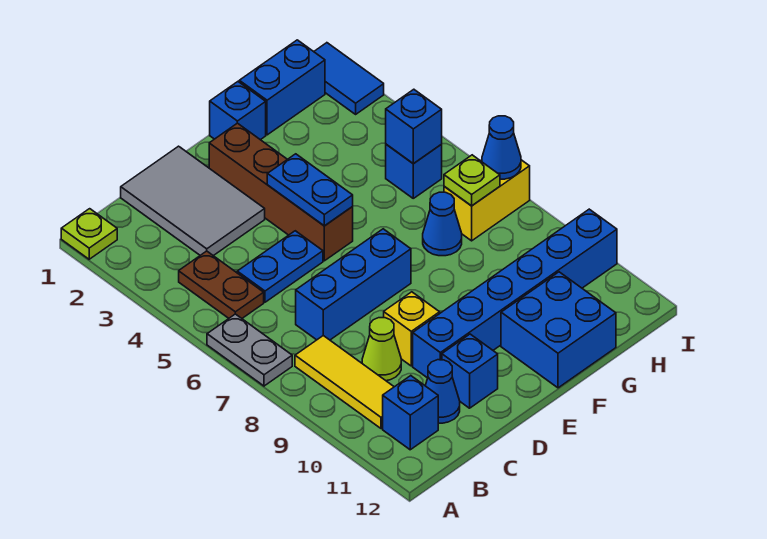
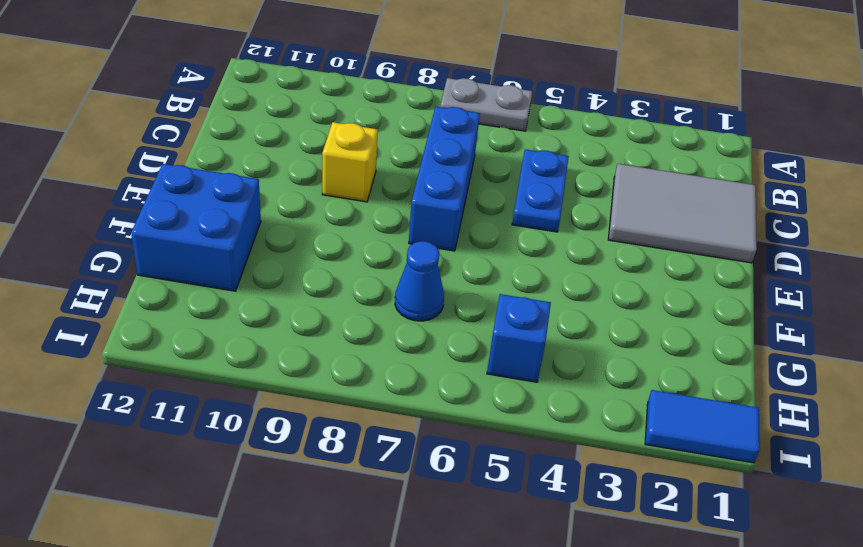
none -> lime plate A1 level 1
none -> brown plate B4:B5 level 1
none -> yellow tile B8:B10 level 1

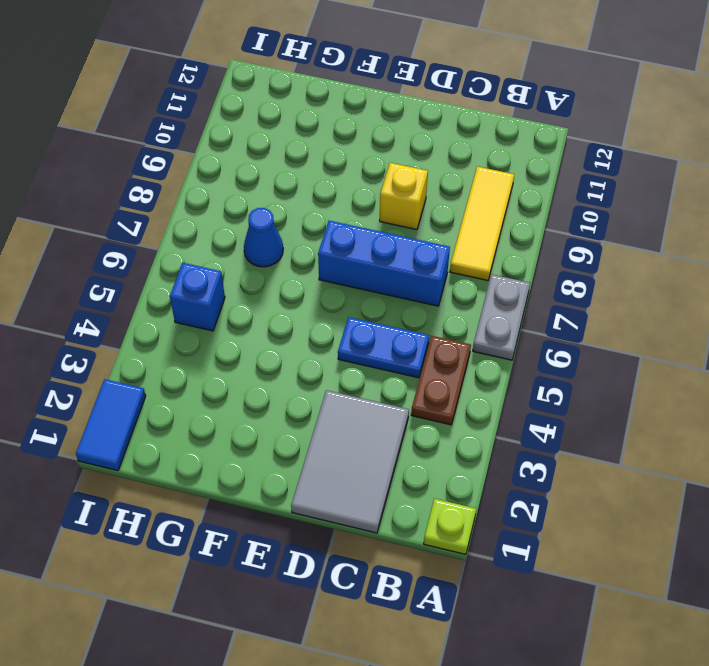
none -> blue brick B11 level 1
none -> lime cone C9 level 1
none -> blue cone C11 level 1

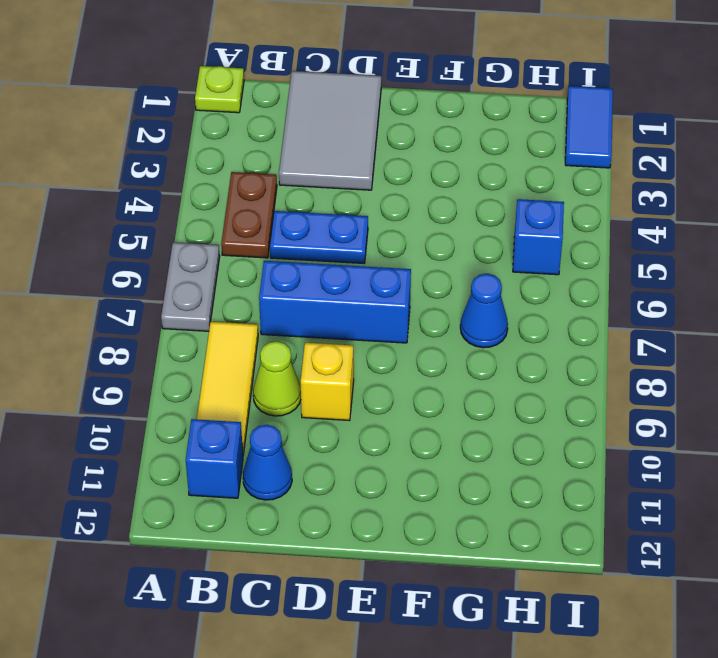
none -> blue brick D10:I10 level 1
none -> blue brick D11 level 1
none -> brown brick E2:E5 level 1

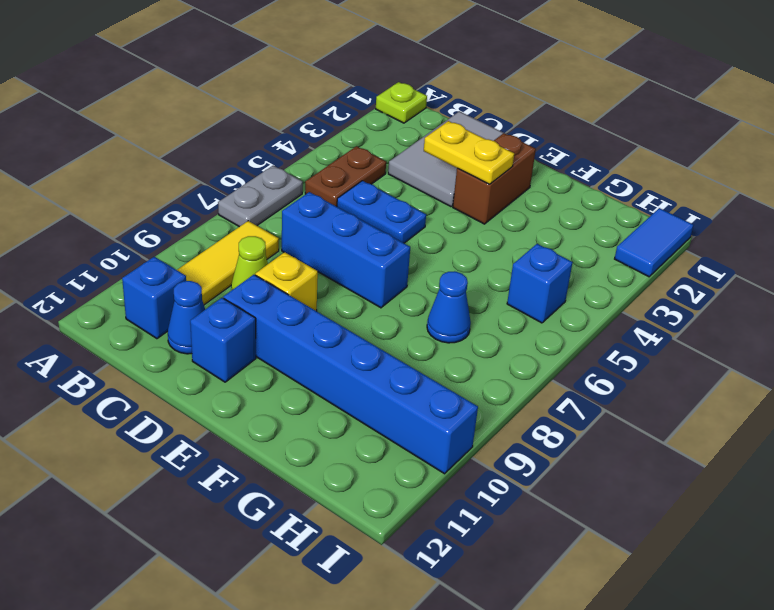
yellow plate D3:E3 level 2 -> none
brown brick E2:E3 level 1 -> brown brick E2:E5 level 1
none -> blue brick F1 level 1
none -> blue brick F11:G12 level 1
none -> blue brick G1:H1 level 1

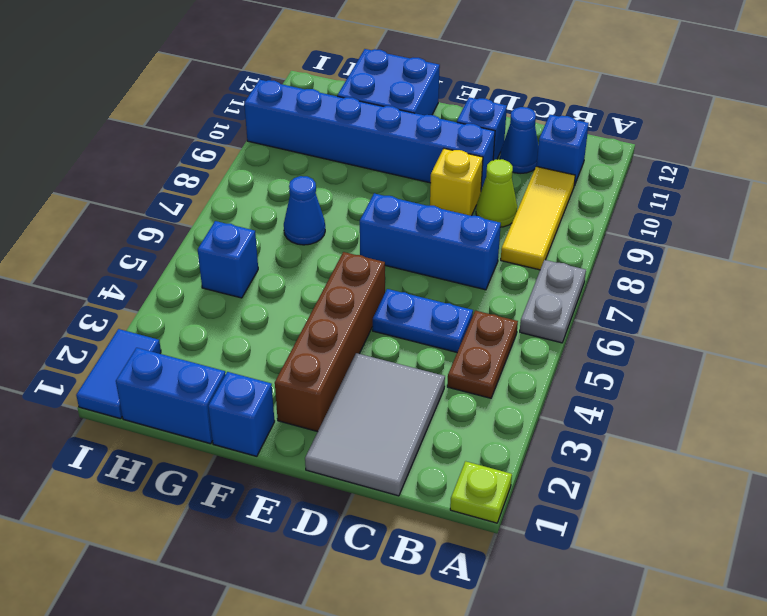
none -> yellow brick H7:I7 level 1
none -> blue plate E4:E5 level 2
none -> blue brick H5 level 2

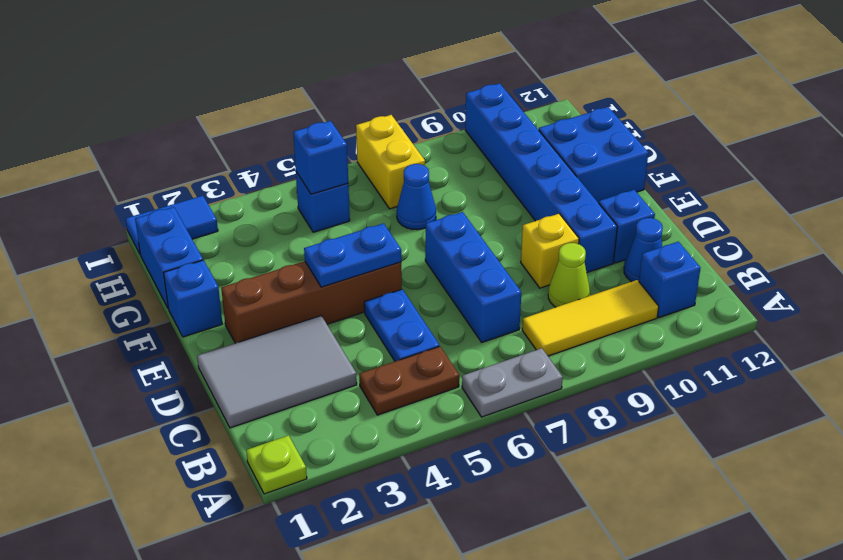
none -> lime plate H7 level 2
none -> blue cone I7 level 2

